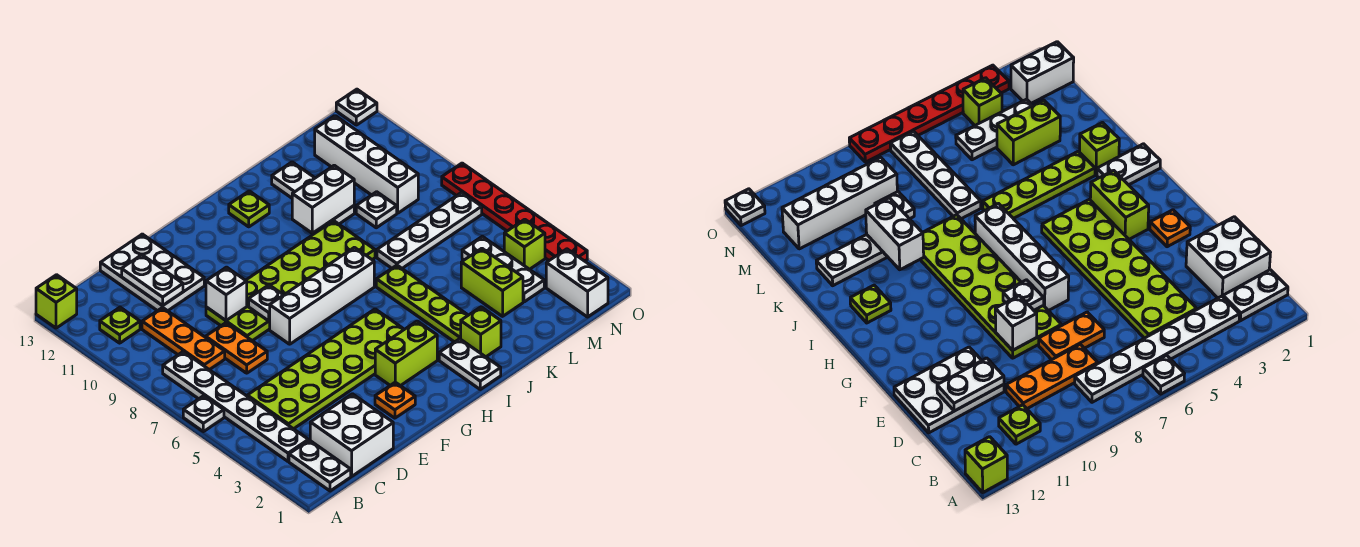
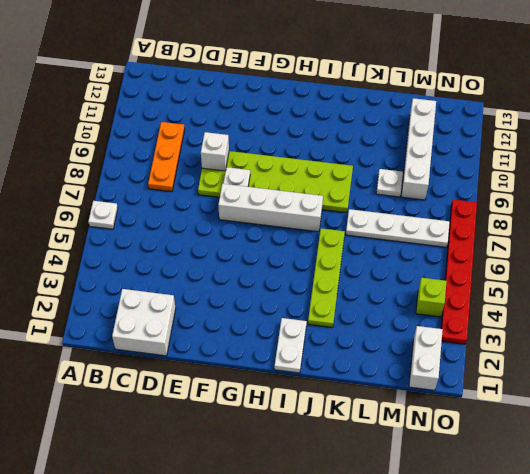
none -> lime brick A13 level 1
none -> white plate B1:B2 level 1
none -> white plate B3:B8 level 1
none -> lime plate B11 level 1

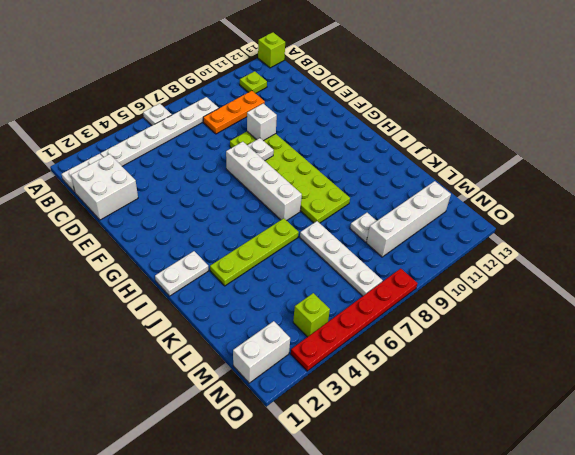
none -> lime plate C4:H5 level 1
none -> orange plate D7:D8 level 1
none -> white plate D11:E13 level 1
none -> orange plate F2 level 1

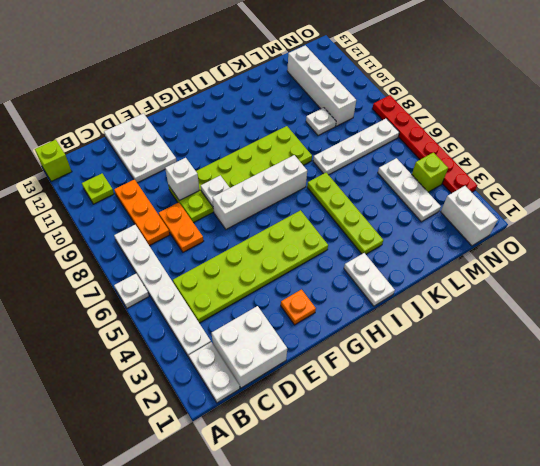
none -> lime brick G3:H3 level 1
none -> lime plate I12 level 1
none -> lime brick J2 level 1
none -> white plate K10:K12 level 1

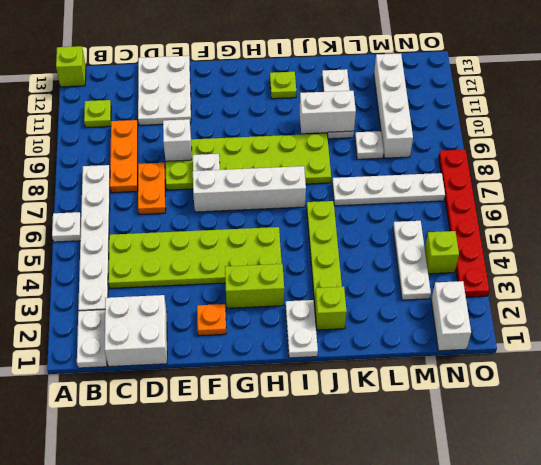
none -> lime brick L3:L4 level 1
none -> white plate O13 level 1
none -> white plate D11:D12 level 2

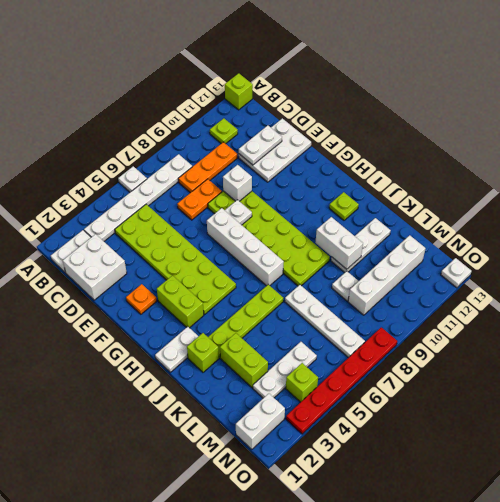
lime brick K3:L3 level 1 -> lime brick L3:L4 level 1

